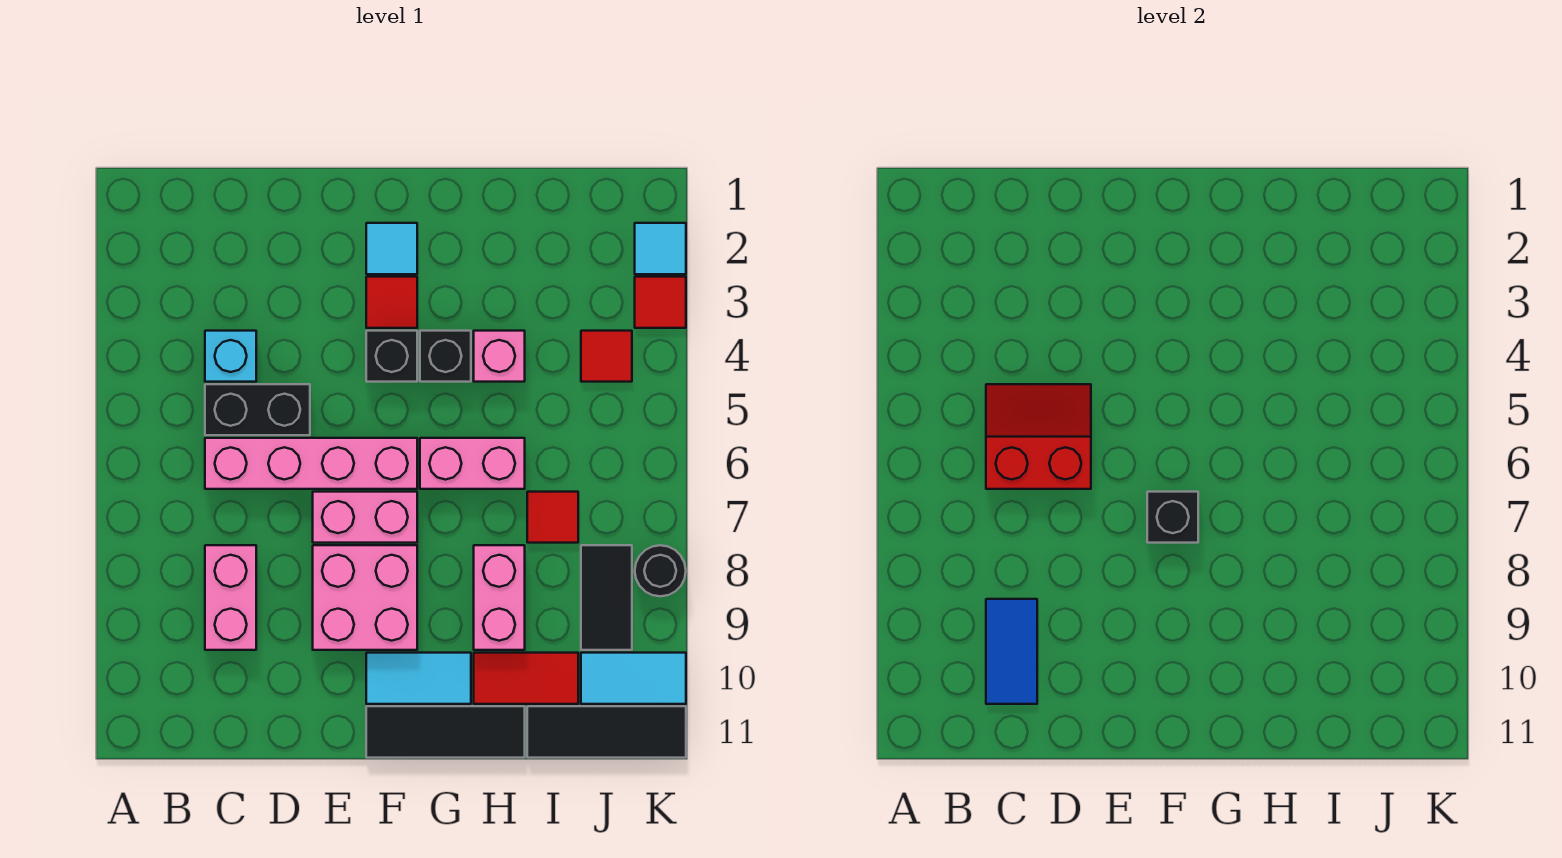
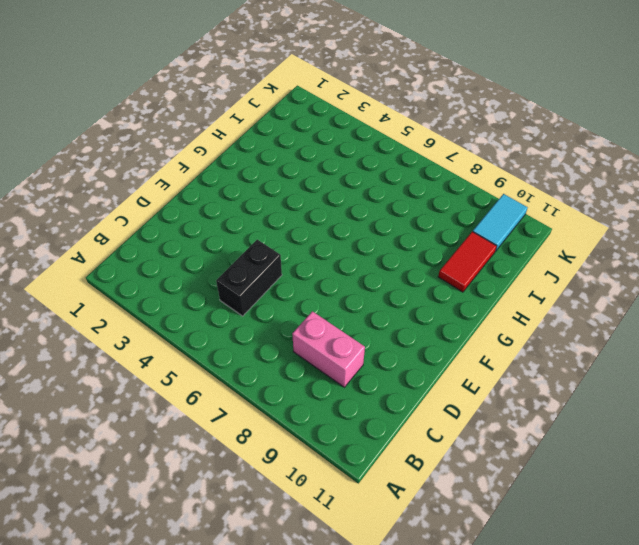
none -> cyan brick C4 level 1
none -> pink brick C6:F6 level 1
none -> pink brick E7:F7 level 1

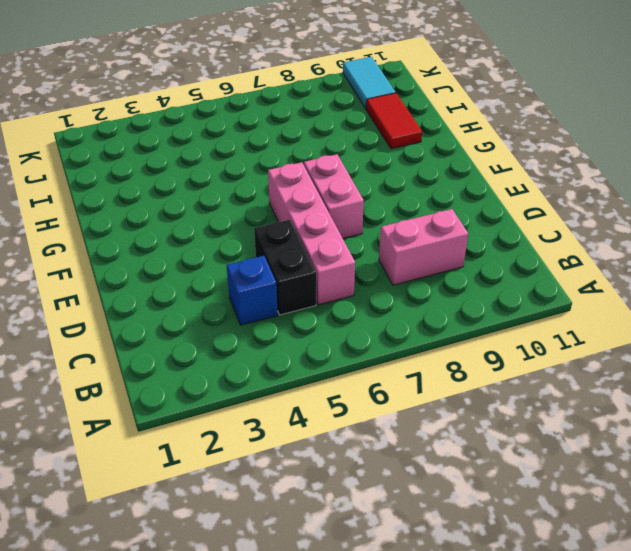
blue brick C4 level 1 -> cyan brick C4 level 1
none -> pink brick E8:F9 level 1
none -> cyan tile F2 level 1
none -> red tile F3 level 1

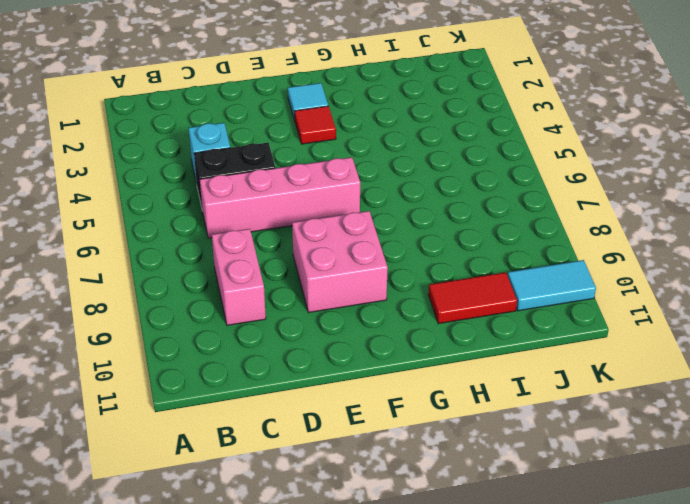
none -> pink brick E7:F7 level 1
none -> black brick F4 level 1
none -> cyan tile F10:G10 level 1

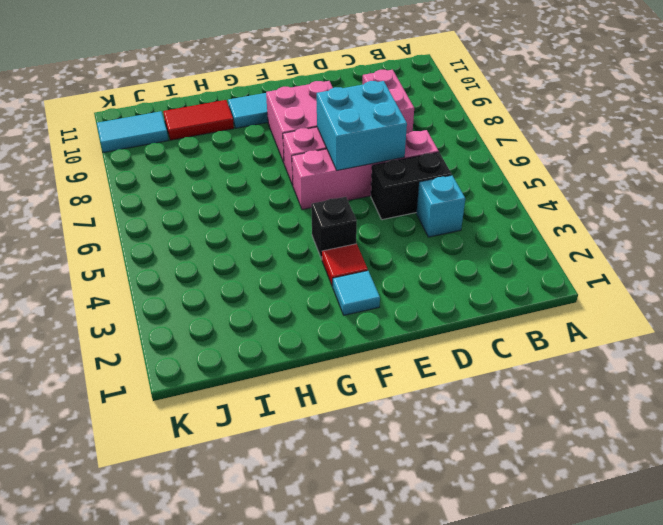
cyan brick D6:E7 level 2 -> red slope C5:D6 level 2 top 6
none -> black tile F11:H11 level 1
none -> black brick G4 level 1
none -> pink brick G6:H6 level 1

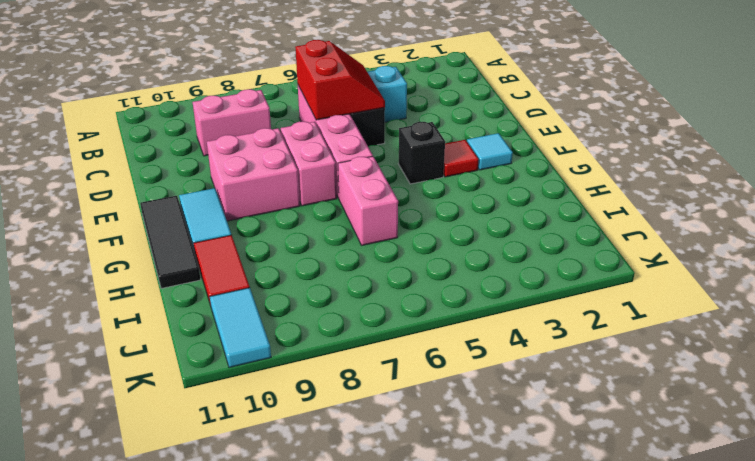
none -> black brick G4 level 1
none -> pink brick H4 level 1
none -> pink brick H8:H9 level 1

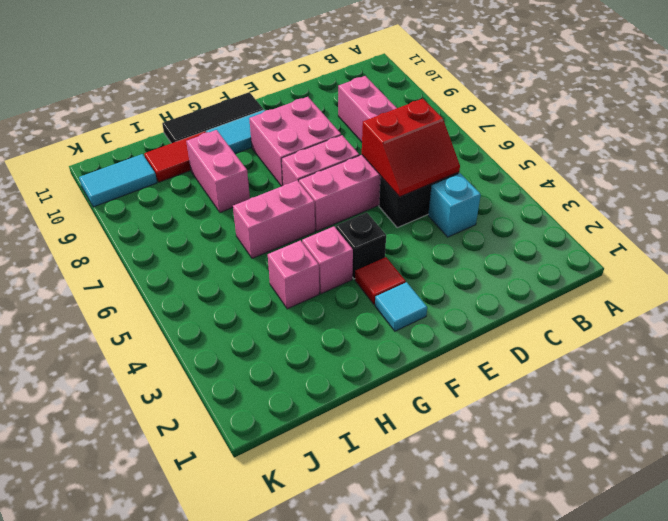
pink brick G4 level 1 -> black brick G4 level 1
none -> red tile I7 level 1
none -> black tile I11:K11 level 1
none -> red tile J4 level 1

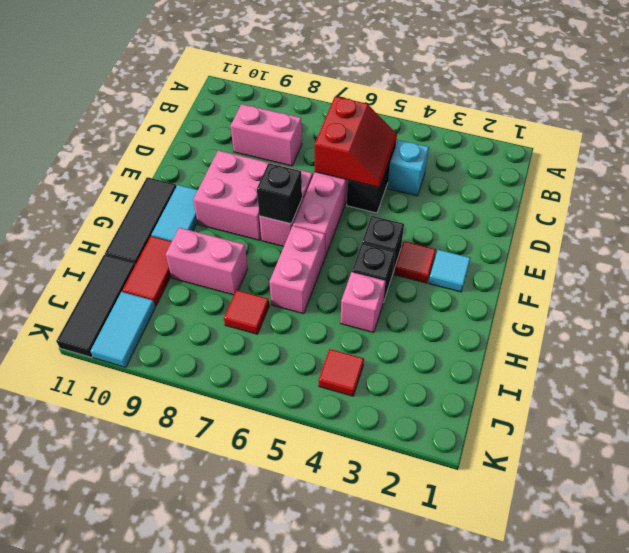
none -> black tile J8:J9 level 1
none -> cyan tile K2 level 1
none -> red tile K3 level 1

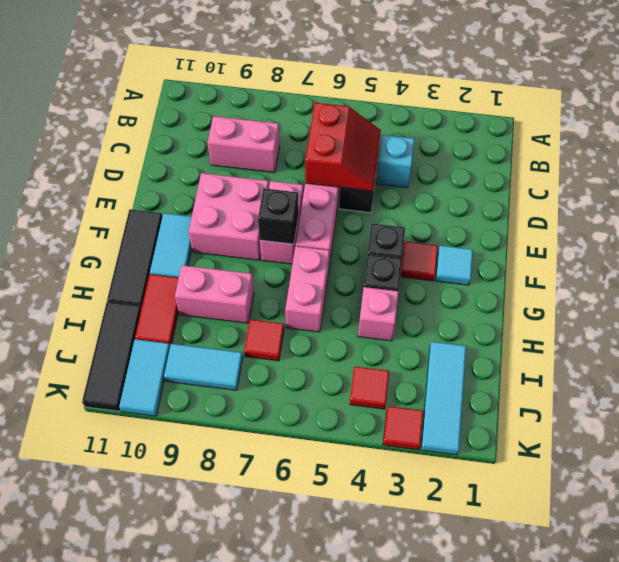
cyan tile I2:K2 level 1 -> cyan tile K2 level 1
cyan tile J8:J9 level 1 -> black tile J8:J9 level 1
none -> black round brick K8 level 1
none -> blue tile C9:C10 level 2

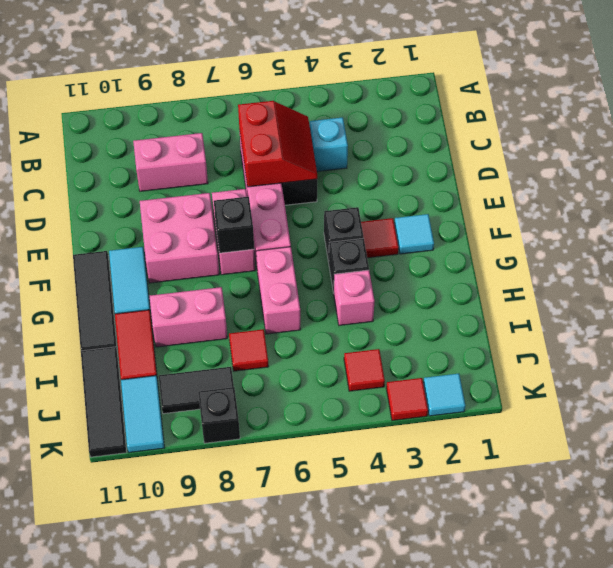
black brick K8 level 1 -> black round brick K8 level 1
none -> blue tile C9:C10 level 2

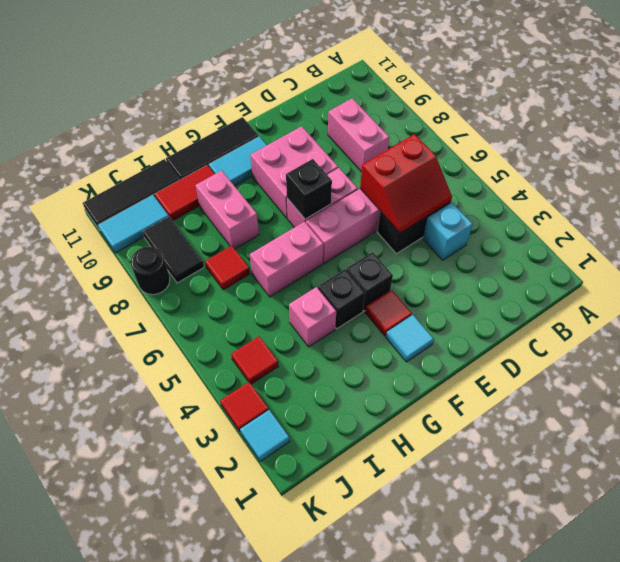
none -> blue tile C9:C10 level 2

